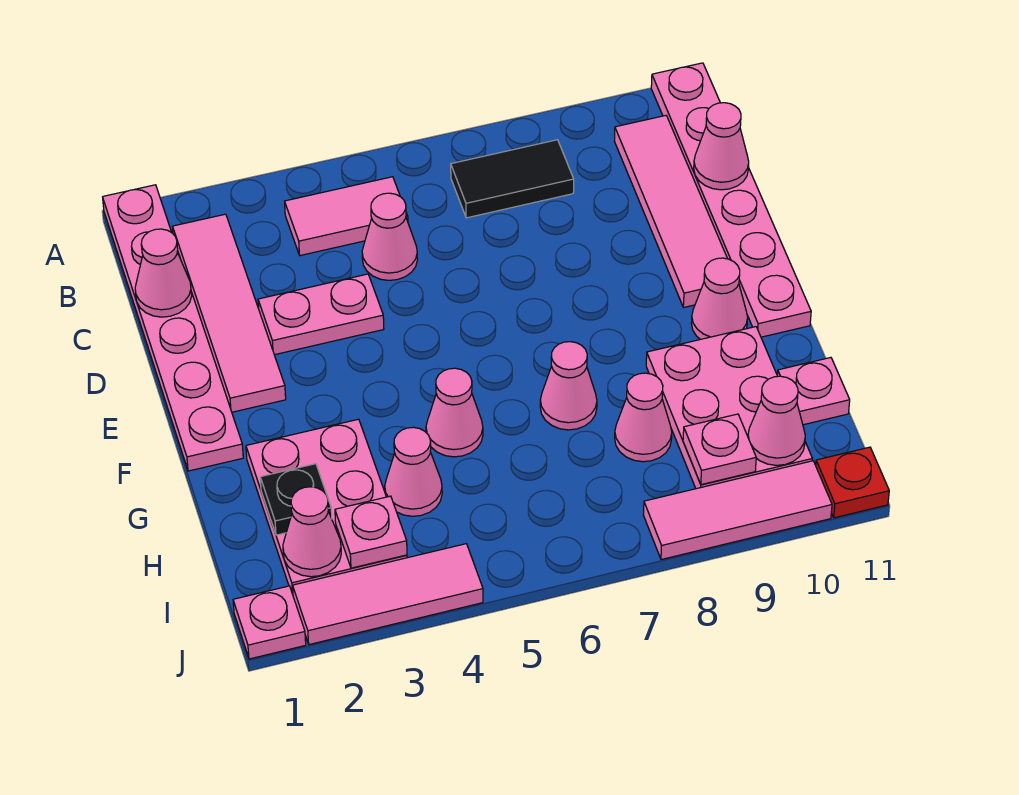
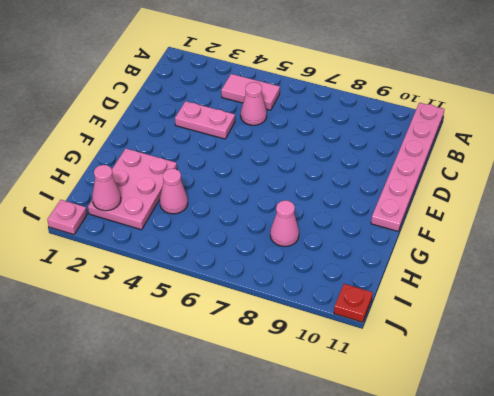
none -> pink plate A1:F1 level 1
none -> pink tile B2:E2 level 1
none -> black tile B7:B8 level 1

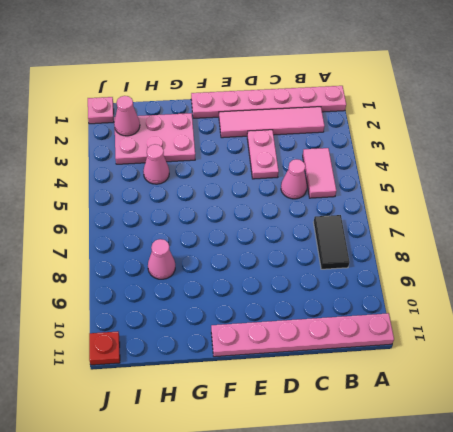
none -> pink tile B10:E10 level 1
none -> pink cone F10 level 1
none -> pink cone G5 level 1

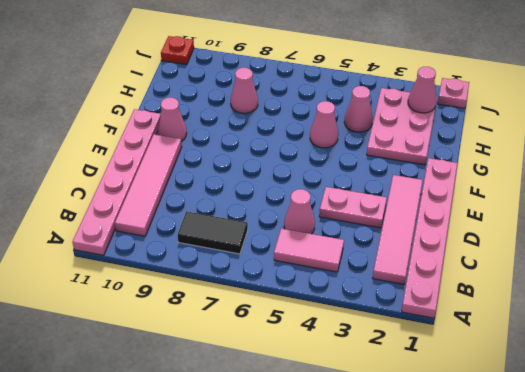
none -> pink cone G7 level 1
none -> pink plate G9:I10 level 1
none -> pink plate H11 level 1

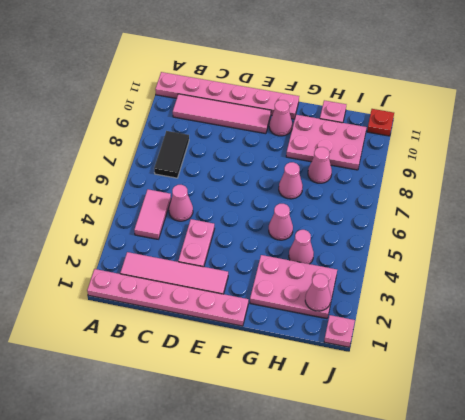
none -> pink tile J2:J4 level 1
none -> pink tile J8:J10 level 1
none -> pink cone C1 level 2

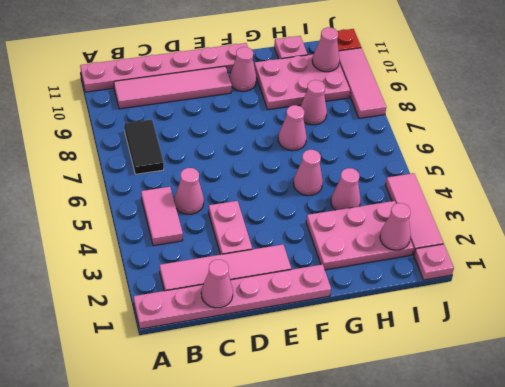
none -> pink cone C11 level 2
none -> black plate H2 level 2
none -> pink plate I3 level 2

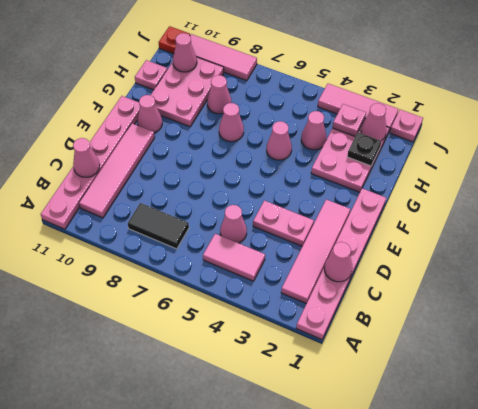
none -> pink plate I9 level 2

